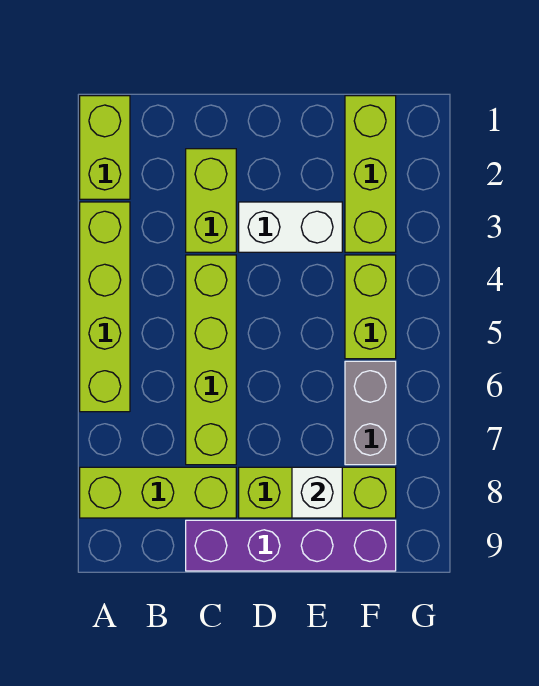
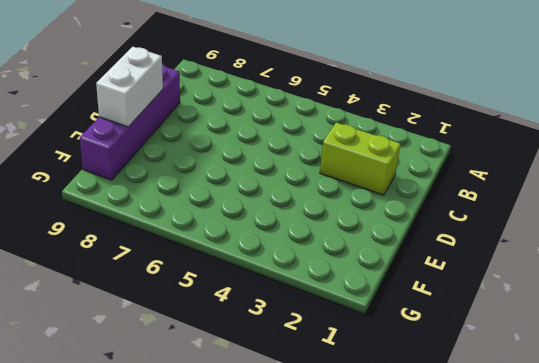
white brick D9:E9 level 2 -> white brick D3:E3 level 1
none -> lime brick A1:A2 level 1
none -> lime brick A3:A6 level 1
none -> lime brick A8:C8 level 1

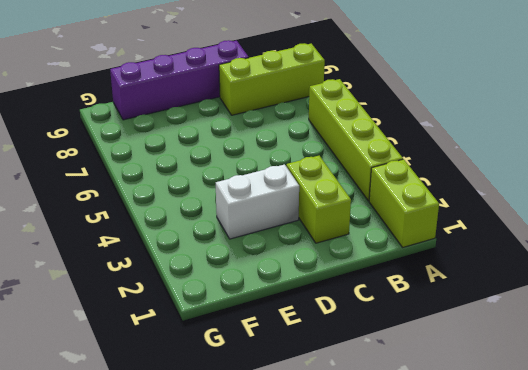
none -> lime brick C4:C7 level 1
none -> lime brick D8:F8 level 1
none -> lime brick F1:F3 level 1

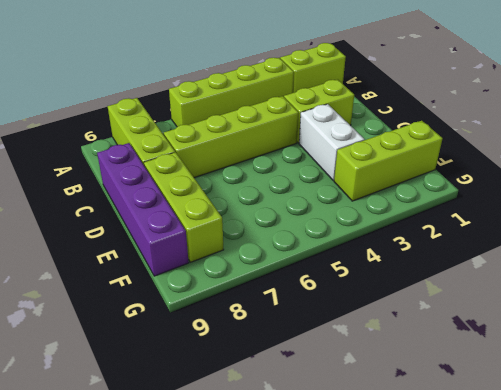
none -> lime brick F4:F5 level 1
none -> grey brick F6:F7 level 1
none -> white brick E8 level 2

